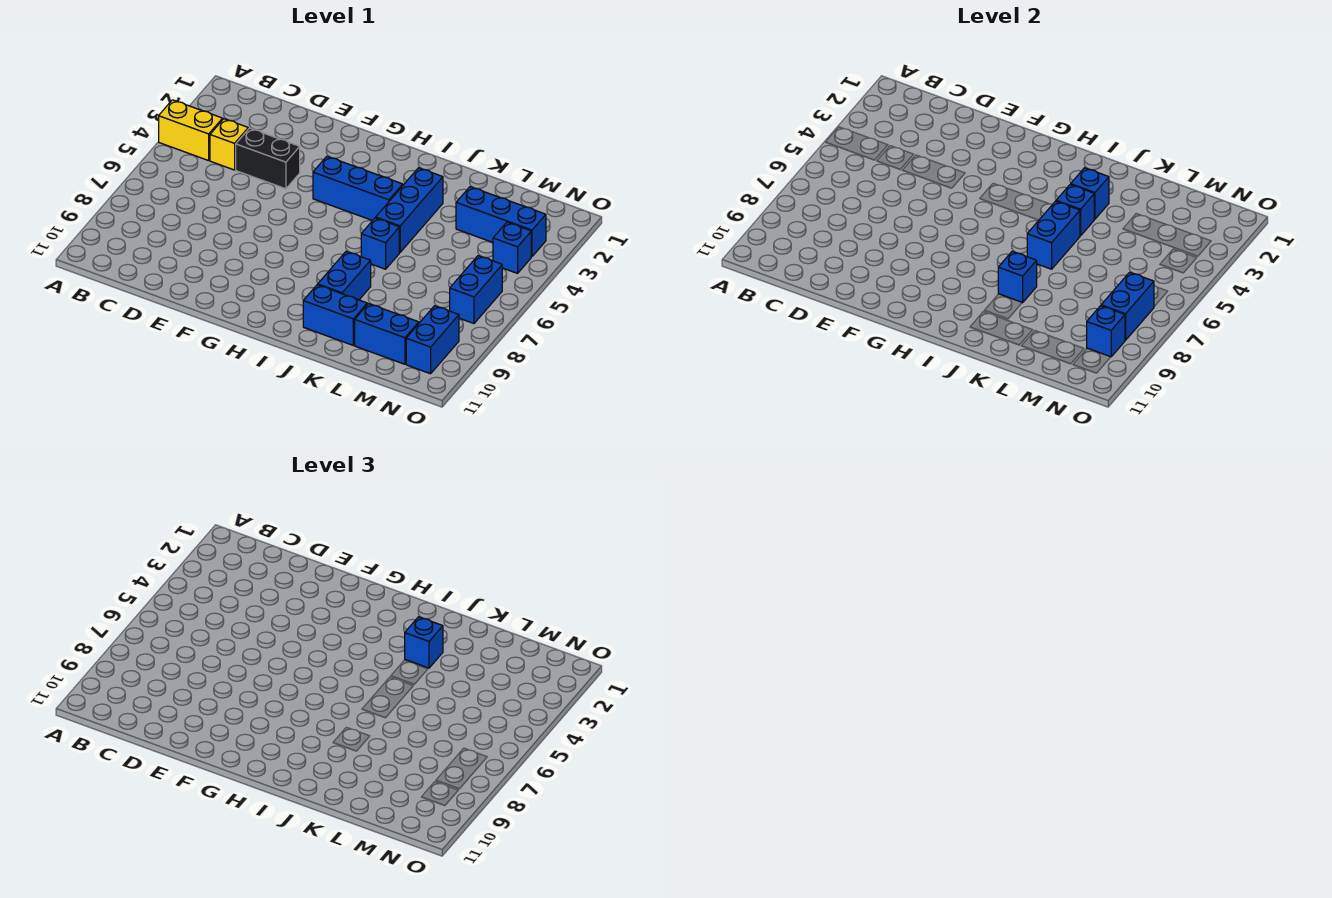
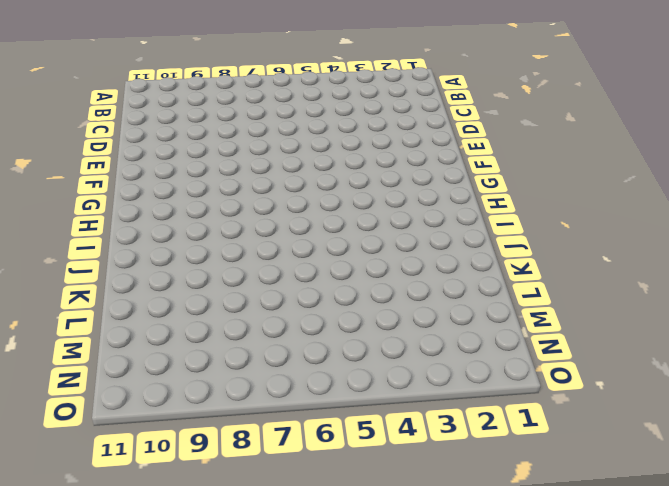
none -> yellow brick A4:B4 level 1
none -> yellow brick C4 level 1
none -> black brick D4:E4 level 1

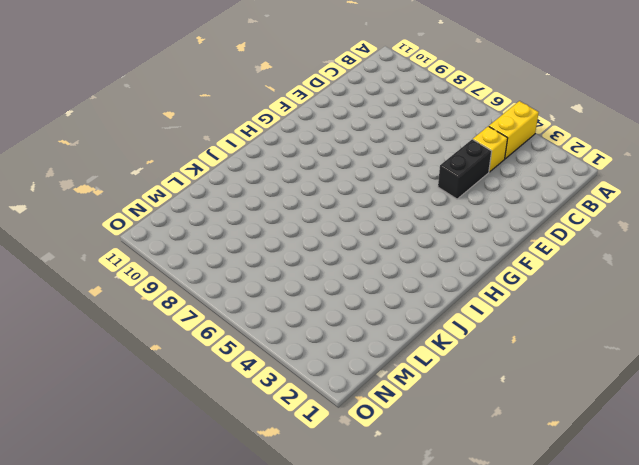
none -> blue brick G4:I4 level 1
none -> blue brick J3:J5 level 1
none -> blue brick J6 level 1

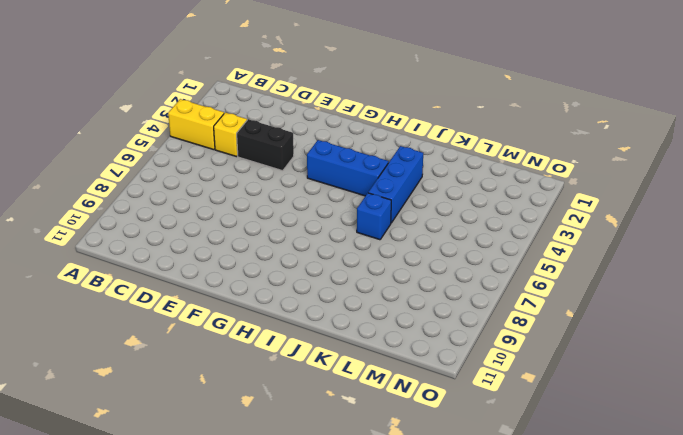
none -> blue brick J8:J9 level 1
none -> blue brick J10:K10 level 1
none -> blue brick L3:N3 level 1

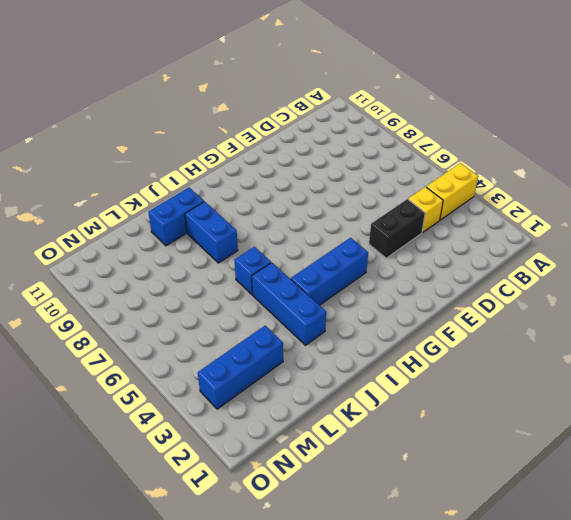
none -> blue brick L10:M10 level 1
none -> blue brick N4 level 1
none -> blue brick N6:N7 level 1

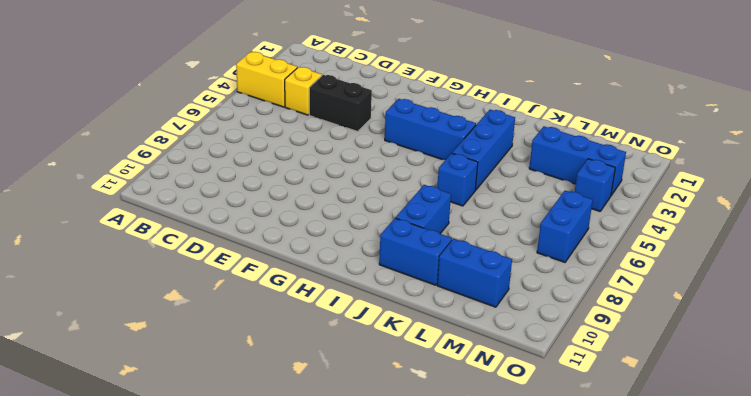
none -> blue brick N9:N10 level 1
none -> blue brick J3 level 2
none -> blue brick J4 level 2

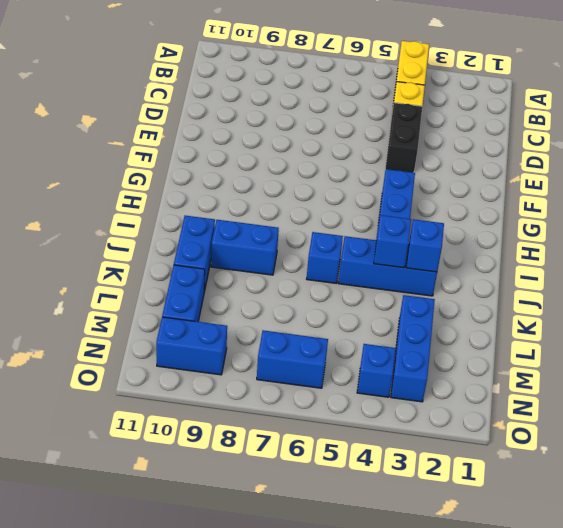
none -> blue brick J5:J6 level 2
none -> blue brick J8 level 2
none -> blue brick N7:N8 level 2

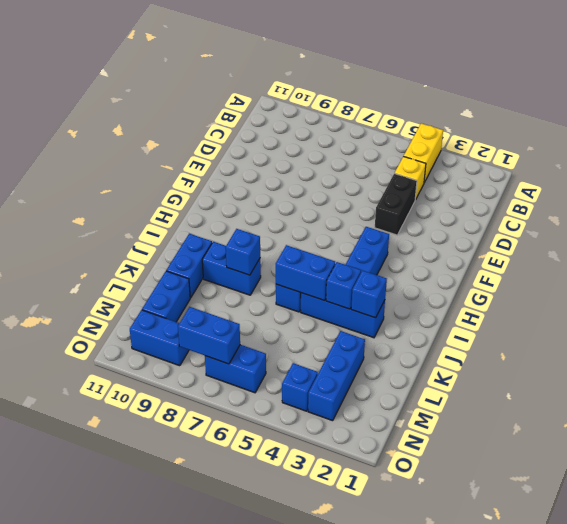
none -> blue brick N9 level 2
none -> blue brick J3 level 3

